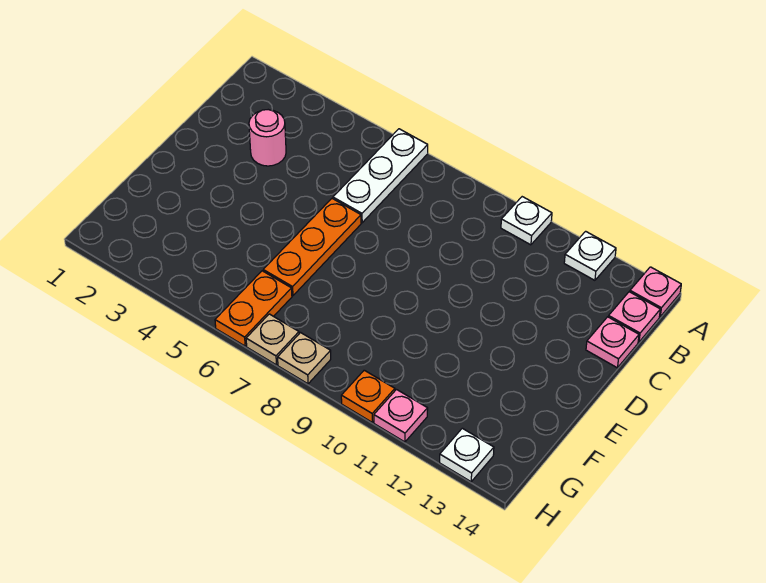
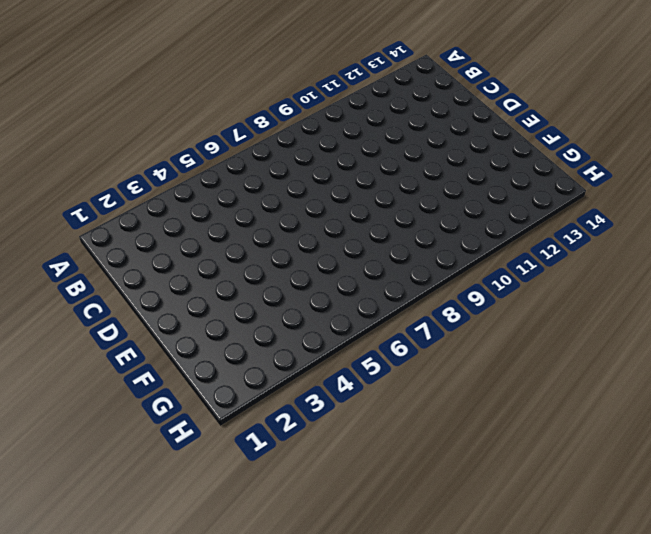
none -> white plate A6:C6 level 1
none -> white plate A10 level 1
none -> white plate A12 level 1

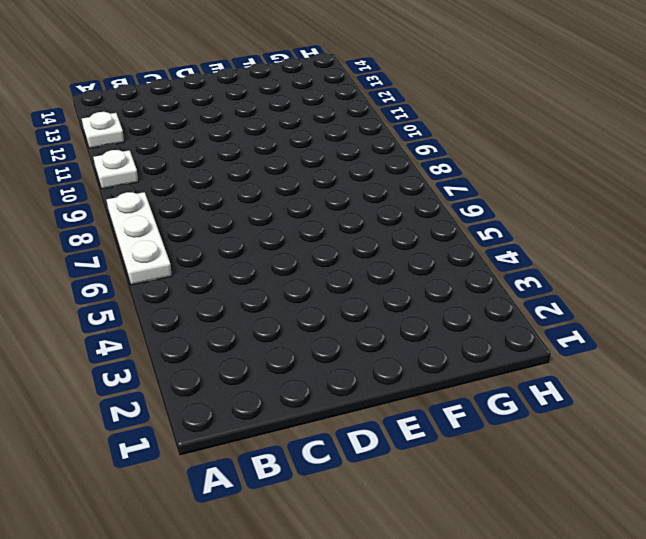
white plate A6:A8 level 1 -> white plate A6:C6 level 1
none -> pink plate A14 level 1
none -> pink plate B14 level 1
none -> pink round brick C3 level 1

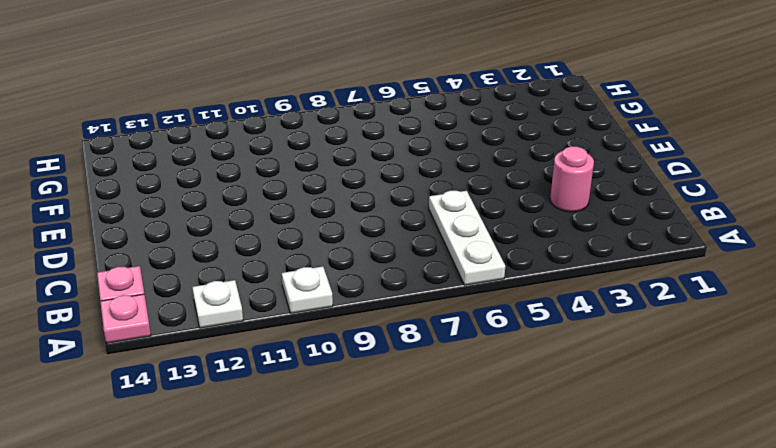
none -> pink plate C14 level 1
none -> orange plate D6:F6 level 1
none -> orange plate G6:H6 level 1

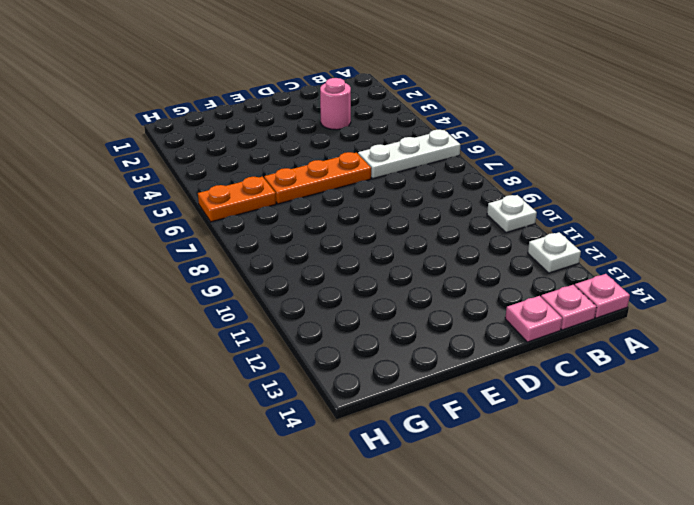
none -> tan plate H7 level 1
none -> tan plate H8 level 1
none -> orange plate H10 level 1

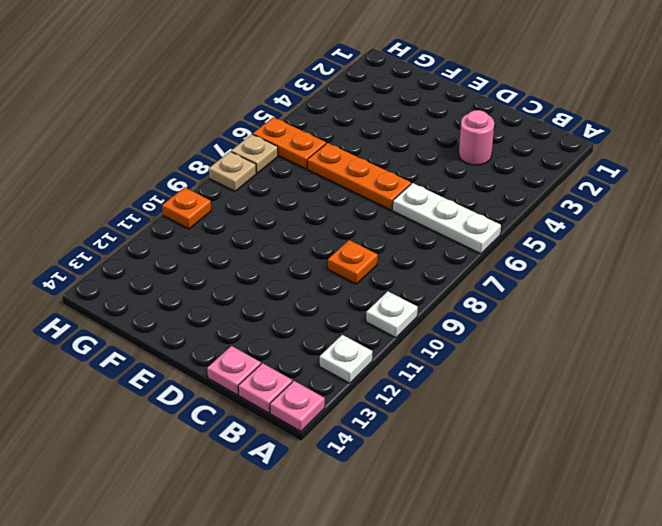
orange plate C9 level 1 -> none
none -> pink plate H11 level 1
none -> white plate H13 level 1

